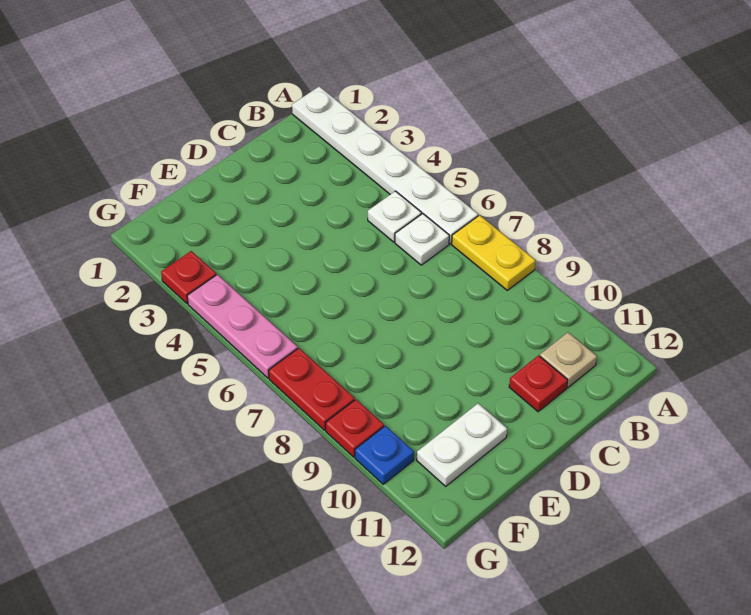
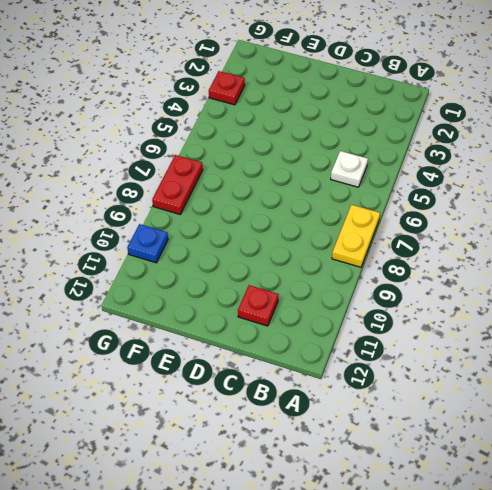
none -> white plate A1:A6 level 1
none -> white plate B6 level 1
none -> tan plate B11 level 1

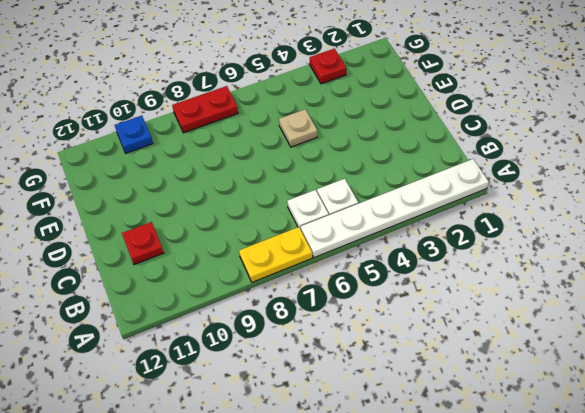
tan plate E5 level 1 -> tan plate B11 level 1
none -> white plate E11:F11 level 1
none -> pink plate G4:G6 level 1
none -> red plate G9 level 1

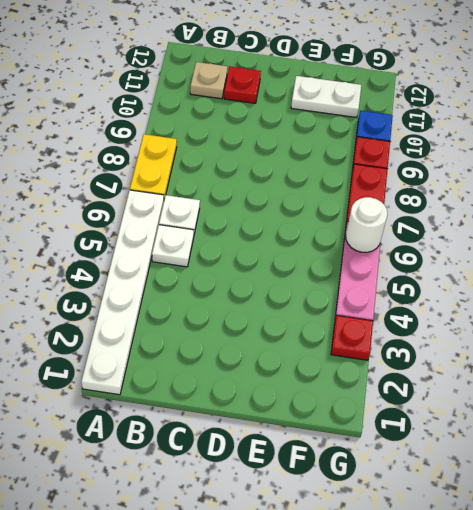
white round brick G6 level 2 -> none

